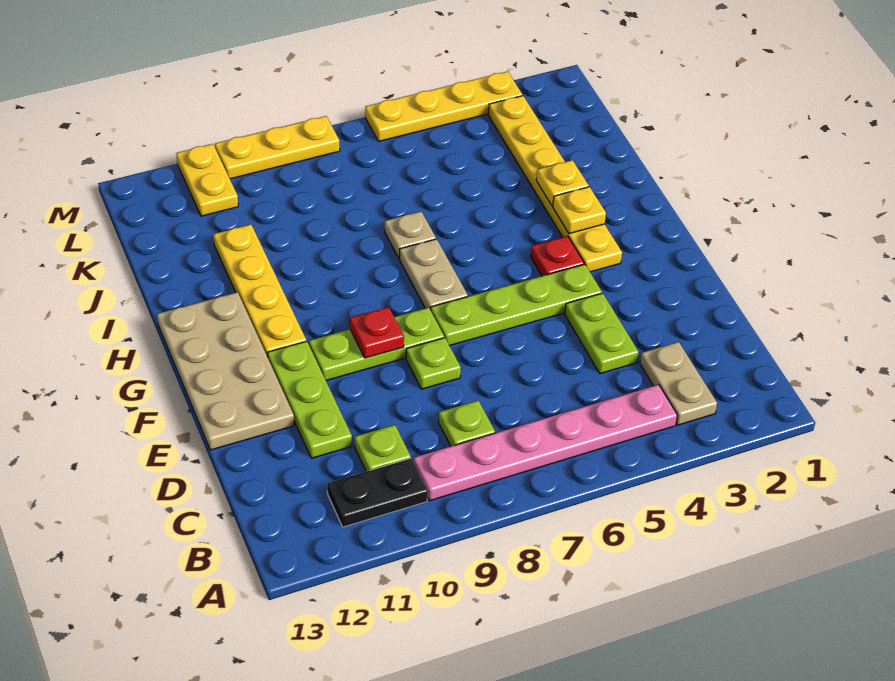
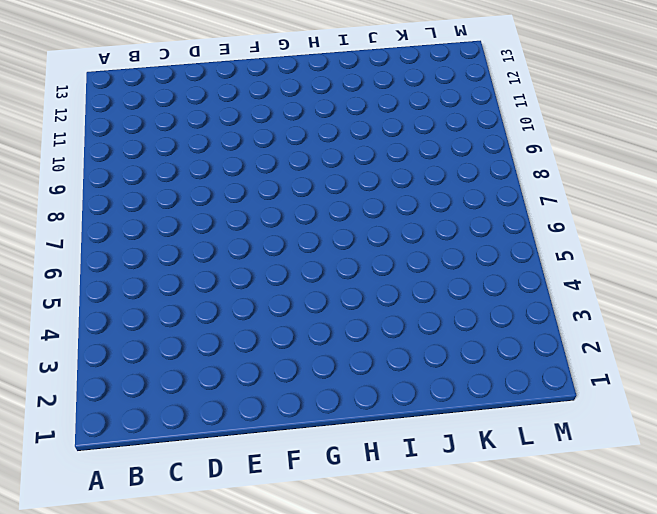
none -> tan plate B3:C3 level 1
none -> pink plate B4:B9 level 1
none -> black plate B10:B11 level 1

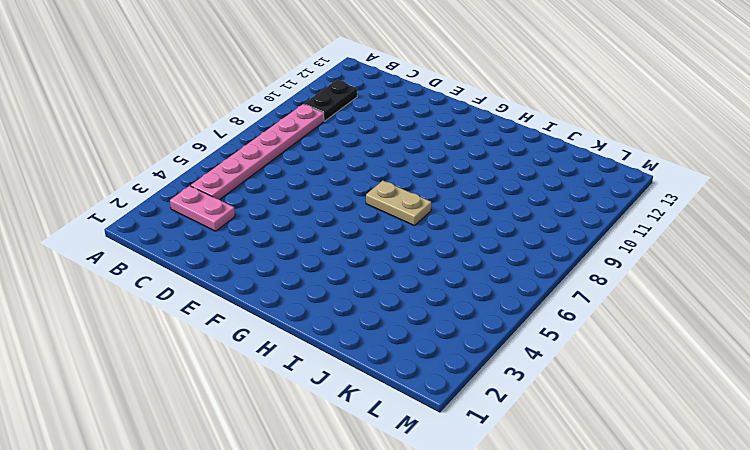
pink plate B3:C3 level 1 -> tan plate B3:C3 level 1
none -> lime plate C8 level 1
none -> lime plate C10 level 1
none -> lime plate D4:E4 level 1

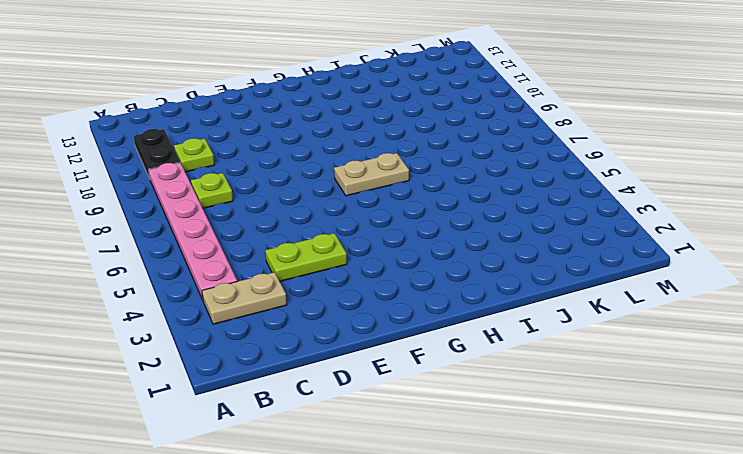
none -> lime plate D11:F11 level 1
none -> lime plate E8 level 1
none -> tan plate E12:H13 level 1

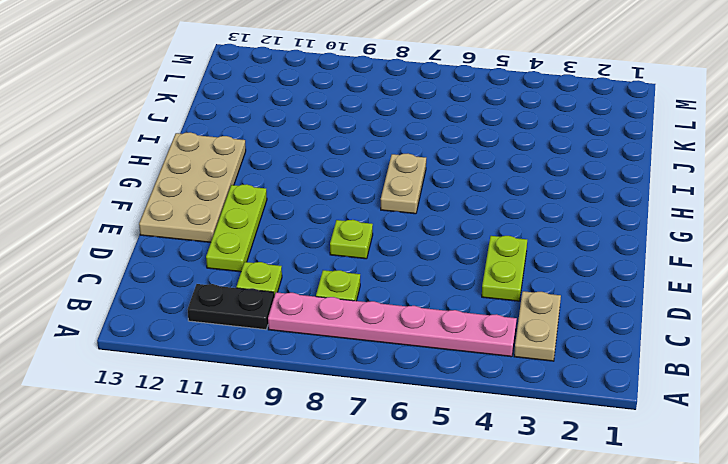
none -> lime plate F4:F7 level 1
none -> lime plate F8:F10 level 1
none -> yellow plate G3:L3 level 1

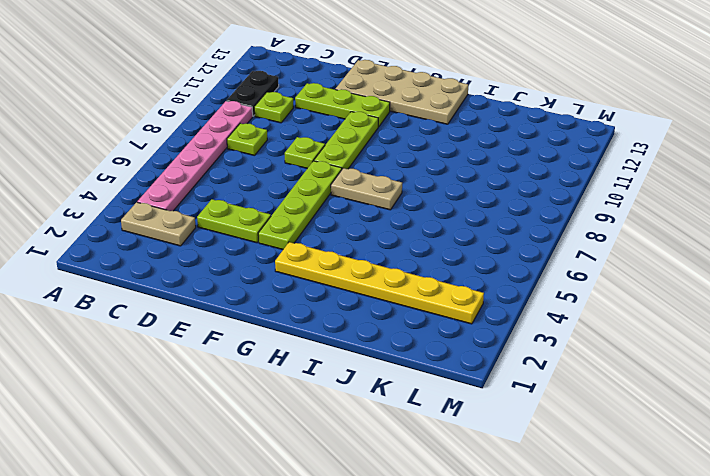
none -> red plate G4 level 1
none -> yellow plate G11:J11 level 1
none -> tan plate I7 level 1

